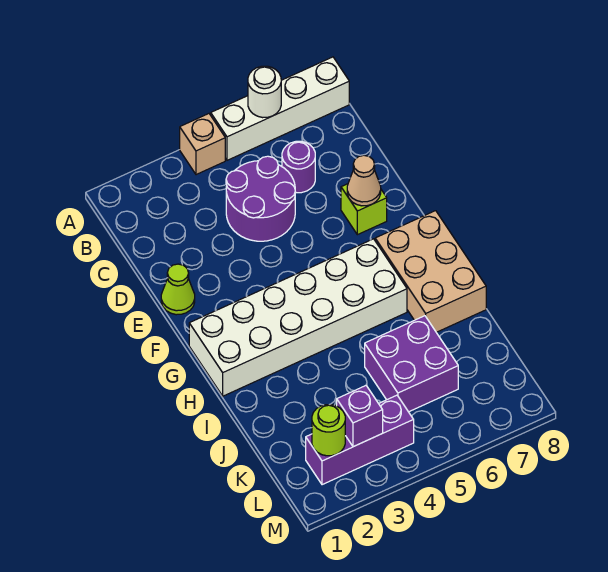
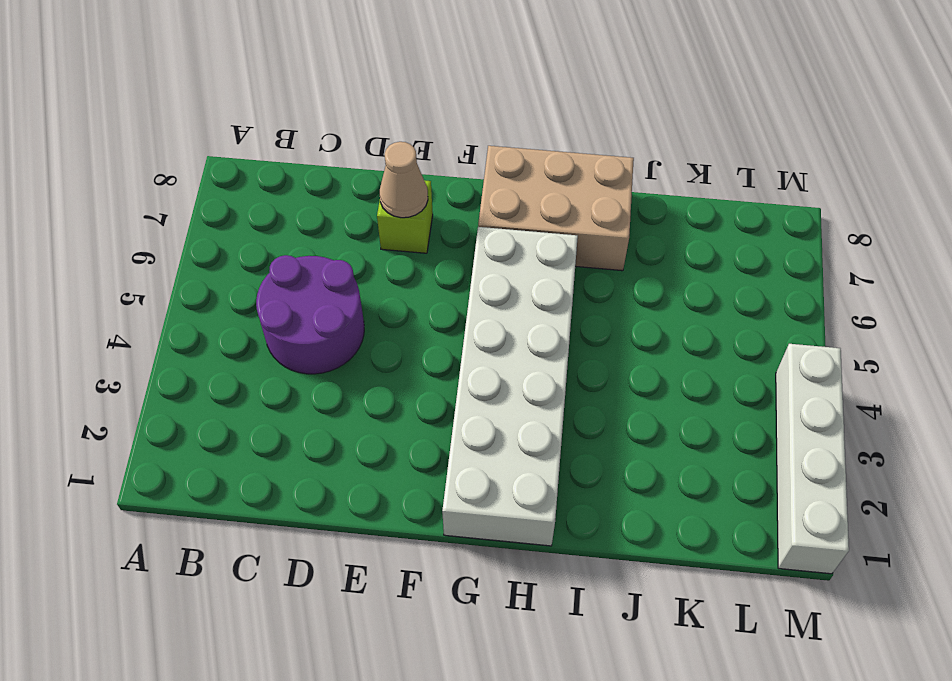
white brick M1:M4 level 1 -> white brick A5:A8 level 1
none -> tan brick A4 level 1
none -> purple round brick C6 level 1
none -> lime cone E1 level 1

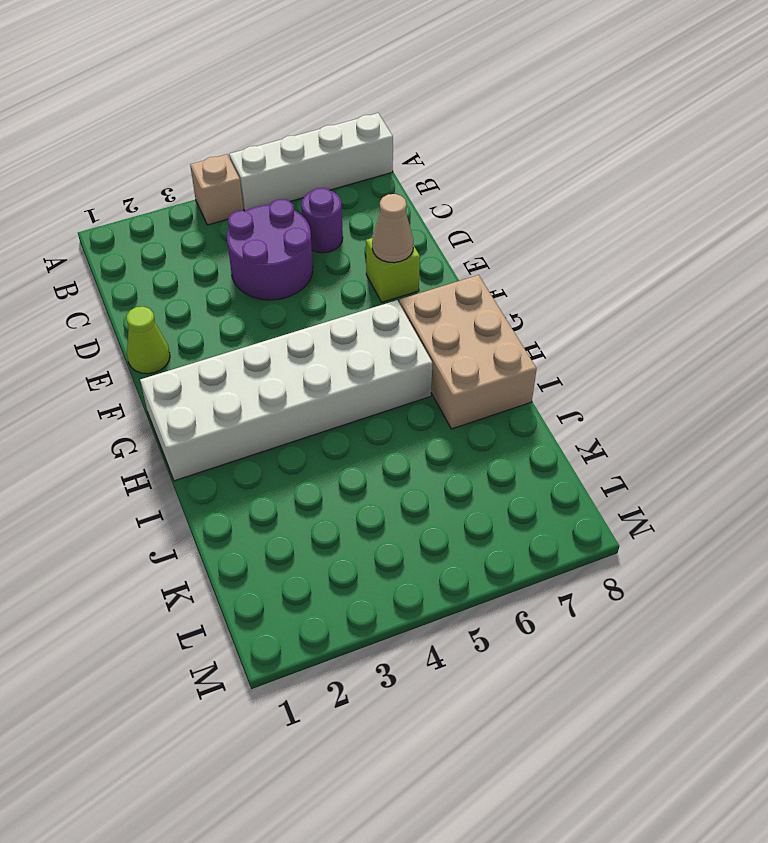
none -> purple brick J5:K6 level 1
none -> purple brick L2:L4 level 1
none -> white round brick A6 level 2

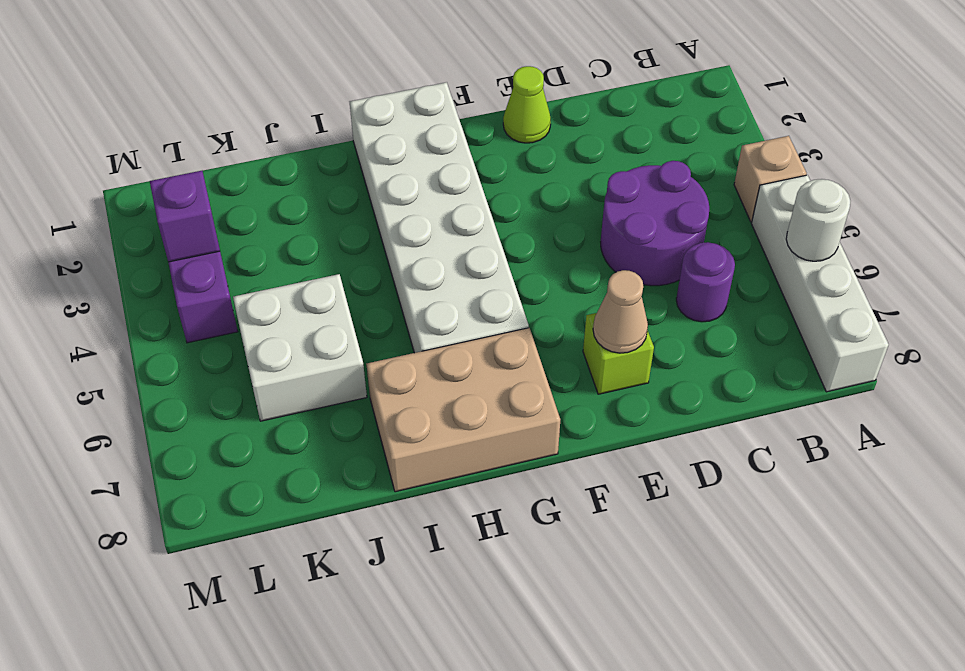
white brick J5:K6 level 1 -> purple brick J5:K6 level 1
none -> lime round brick L2 level 2

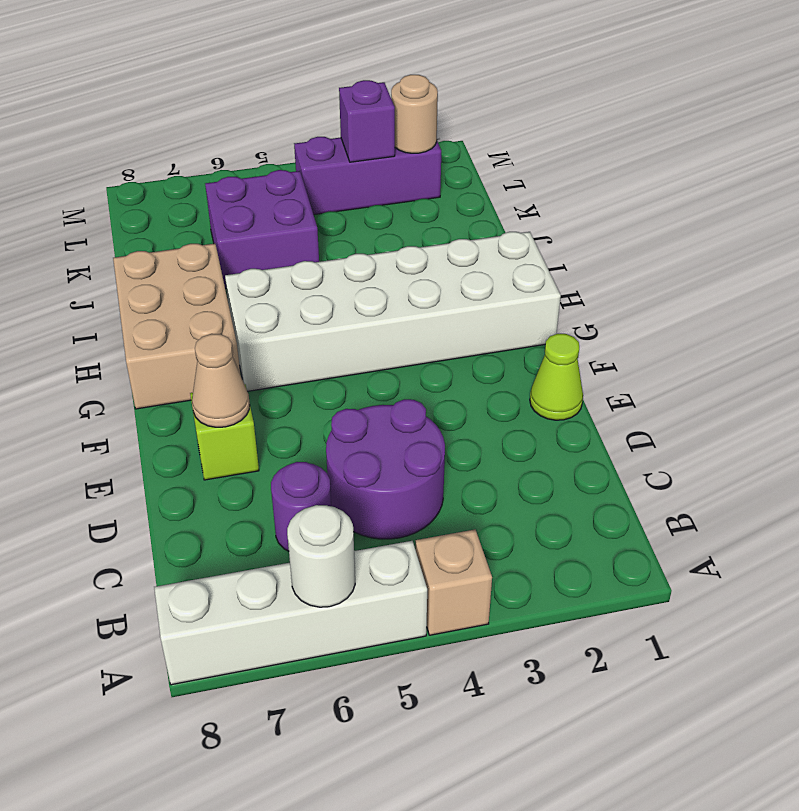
tan round brick L2 level 2 -> lime round brick L2 level 2

